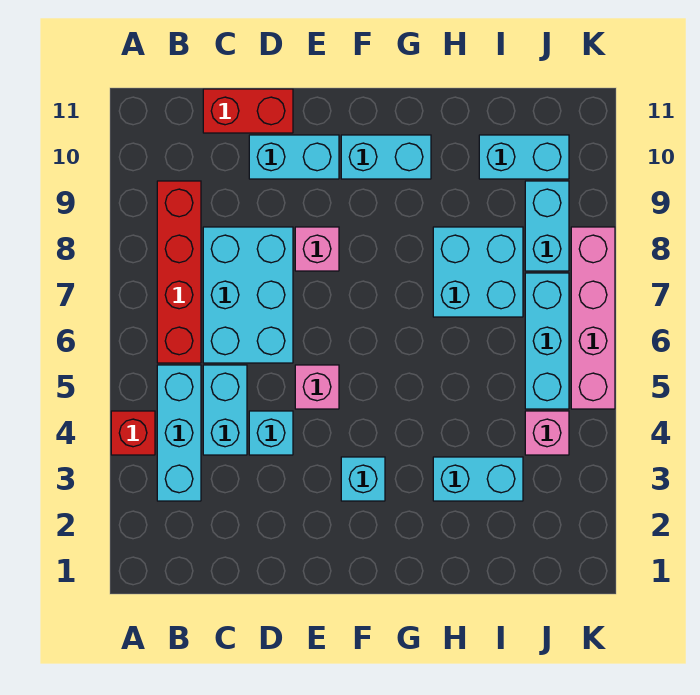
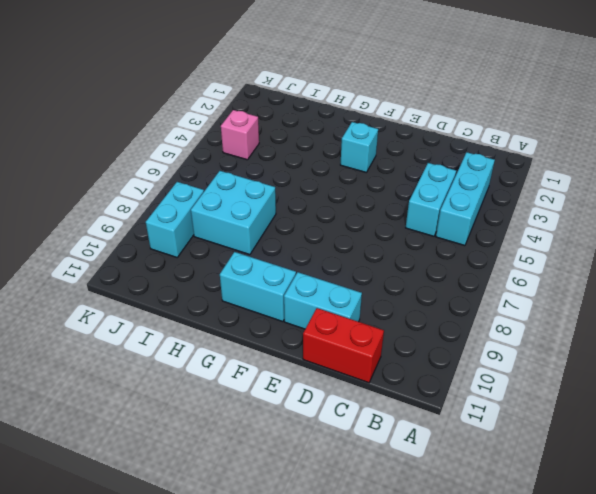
none -> red brick A4 level 1
none -> red brick B6:B9 level 1
none -> cyan brick C6:D8 level 1

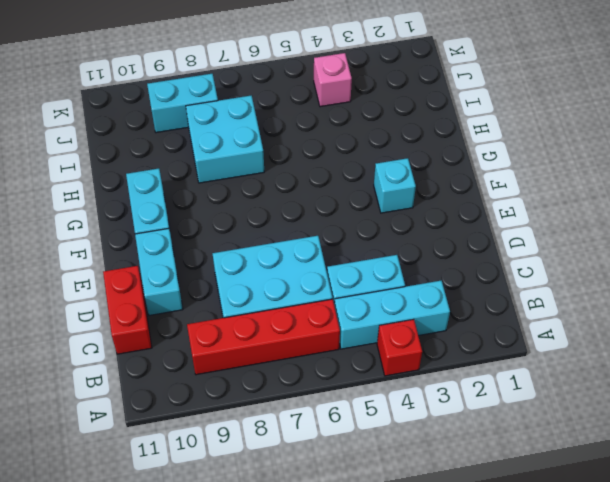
none -> cyan brick D4 level 1
none -> pink brick E5 level 1
none -> pink brick E8 level 1

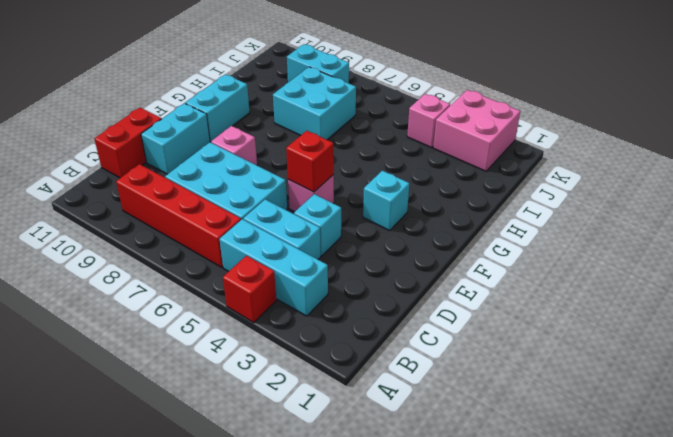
red brick E5 level 2 -> none
pink brick J2:K3 level 1 -> none
none -> cyan brick H3:I3 level 1
none -> cyan brick I10:J10 level 1
none -> cyan brick J5:J7 level 1

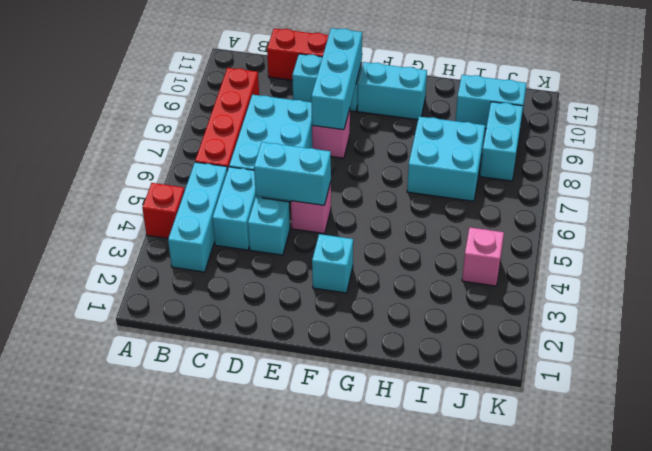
cyan brick D5:E5 level 2 -> cyan brick H3:I3 level 1
cyan brick E8:E10 level 2 -> cyan brick J5:J7 level 1
none -> pink brick K5:K8 level 1

